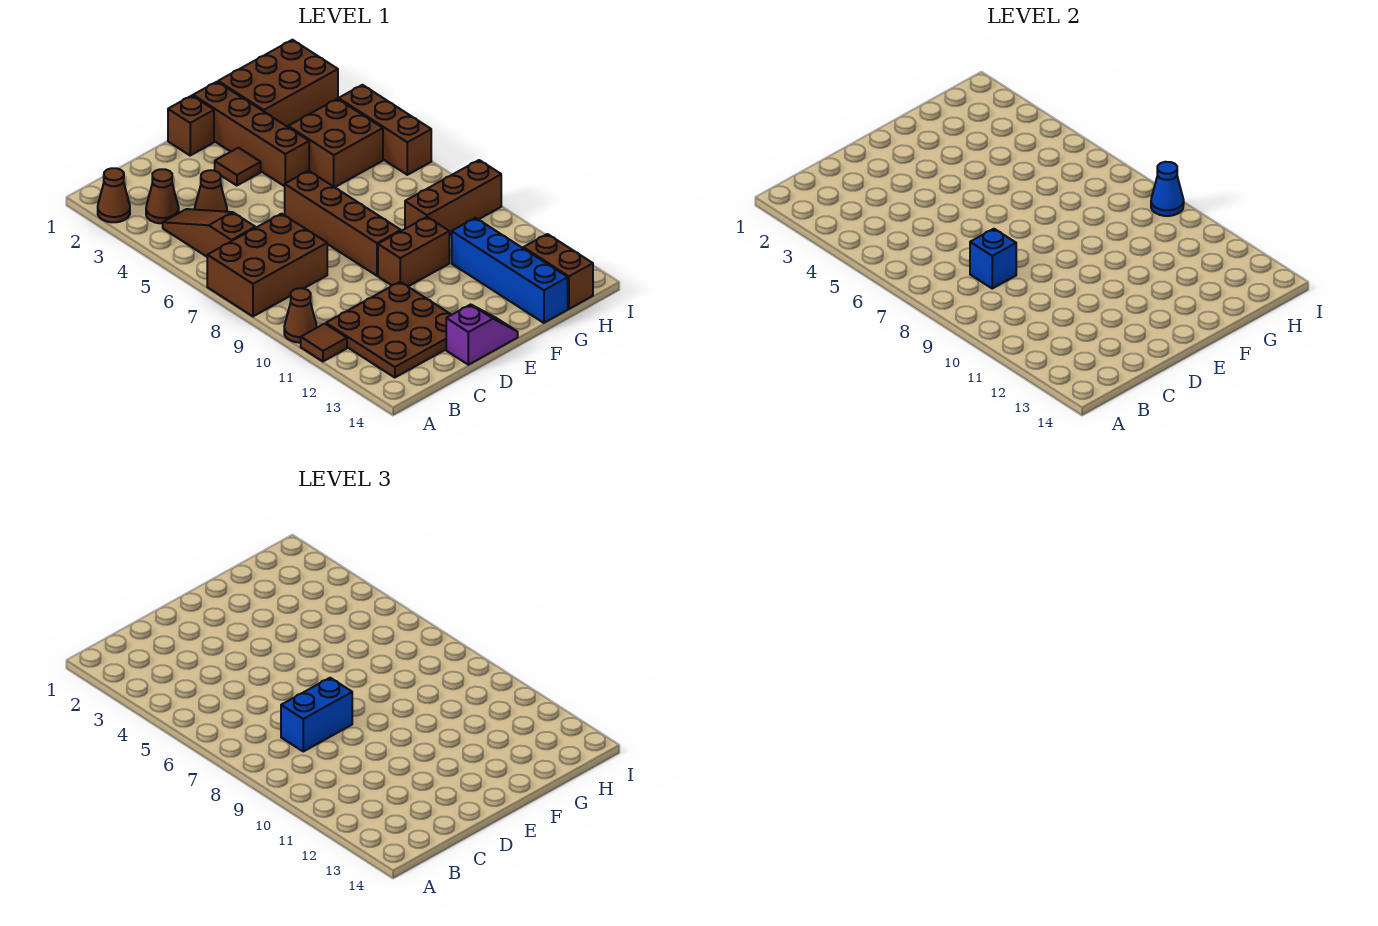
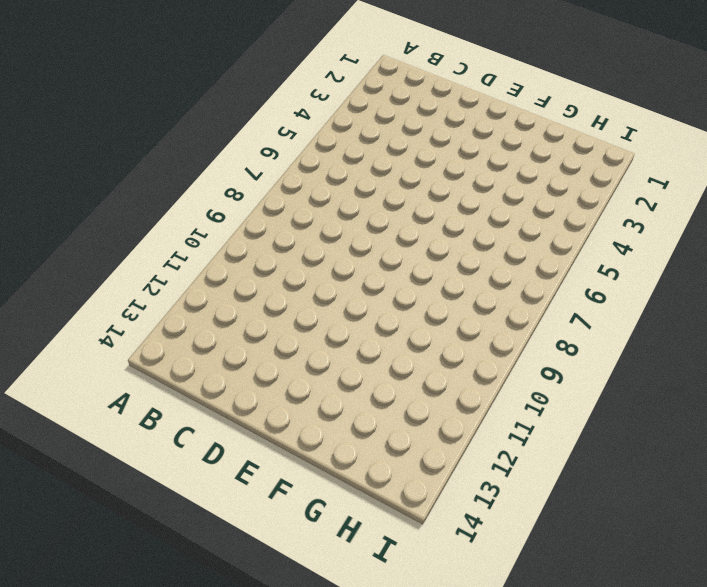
none -> brown cone A2 level 1
none -> brown brick A7:C8 level 1
none -> brown cone A10 level 1

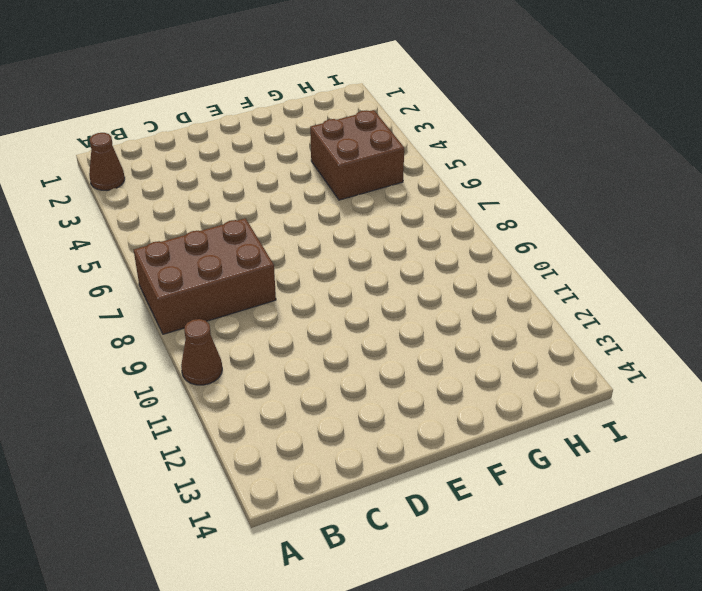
none -> brown tile A11 level 1
none -> brown cone B3 level 1
none -> brown slope B4:B6 level 1 top 6

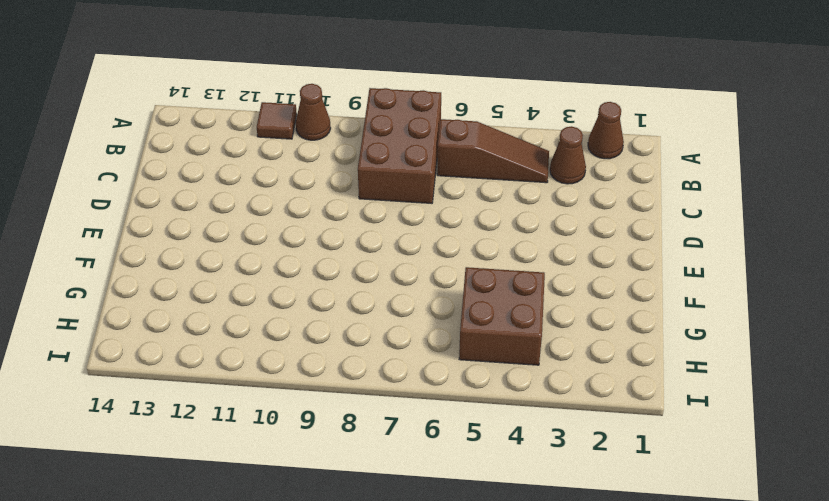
none -> brown plate B11:D13 level 1
none -> brown cone C4 level 1
none -> purple slope D14:E14 level 1 top D

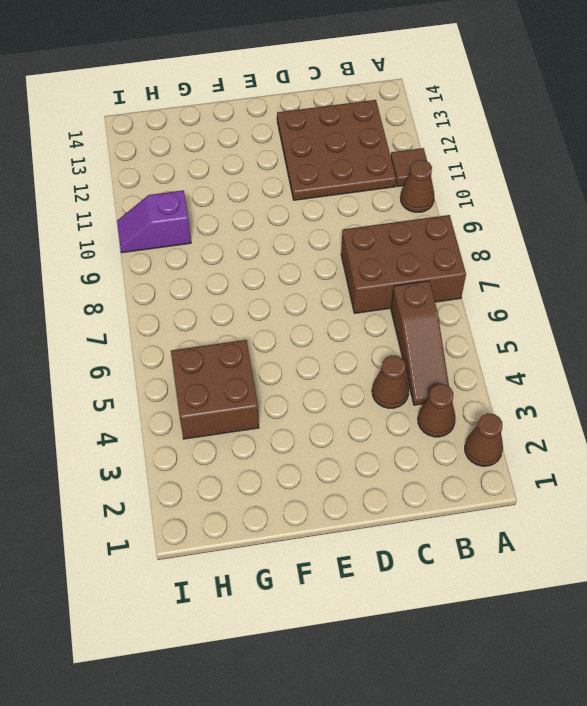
purple slope H10:I10 level 1 top H -> purple slope D14:E14 level 1 top D
none -> brown brick E1 level 1
none -> brown tile E3 level 1
none -> brown brick E6:E9 level 1

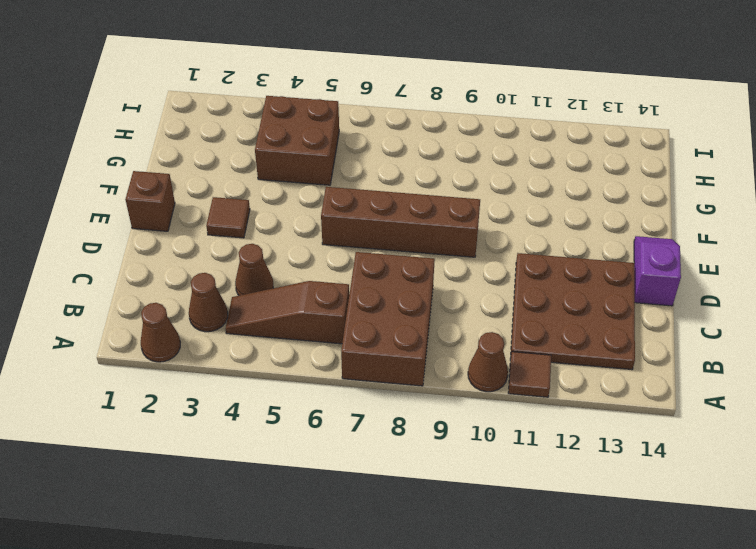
none -> brown brick E10:F10 level 1
none -> brown brick F1:F4 level 1
none -> brown brick G1:I2 level 1

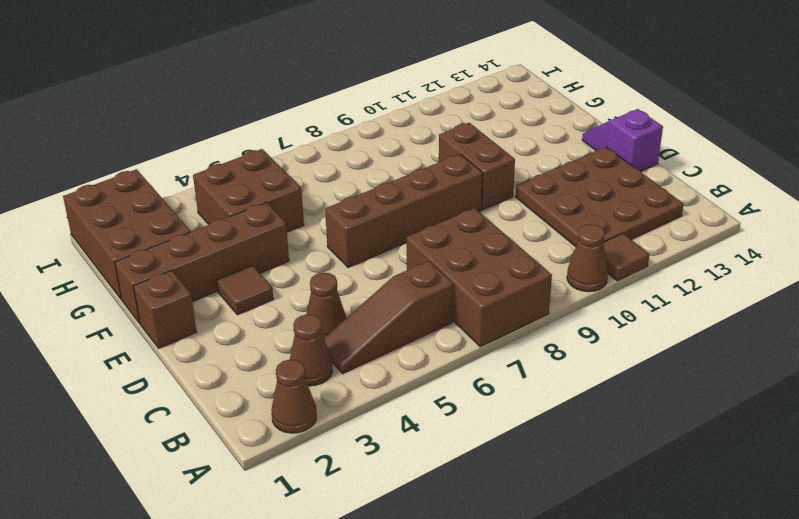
none -> brown brick G9:I9 level 1
none -> blue brick G11:G14 level 1
none -> brown brick H13:H14 level 1

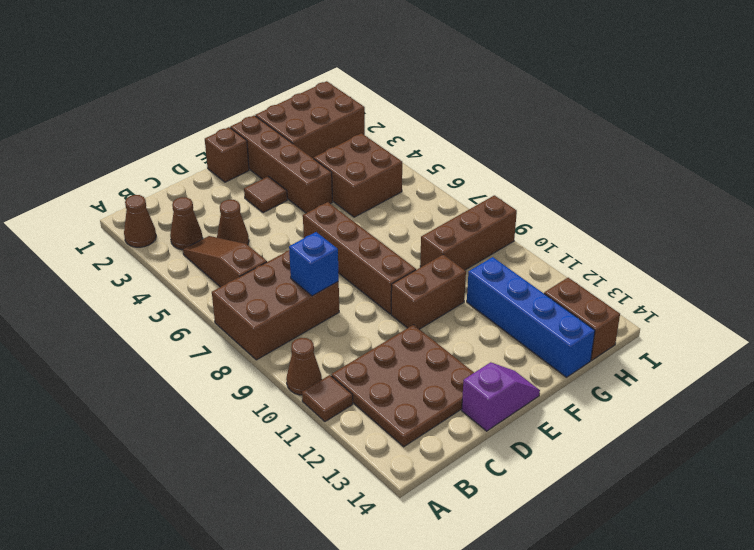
none -> brown brick I4:I6 level 1
none -> blue cone I9 level 2
none -> blue brick C8:D8 level 3

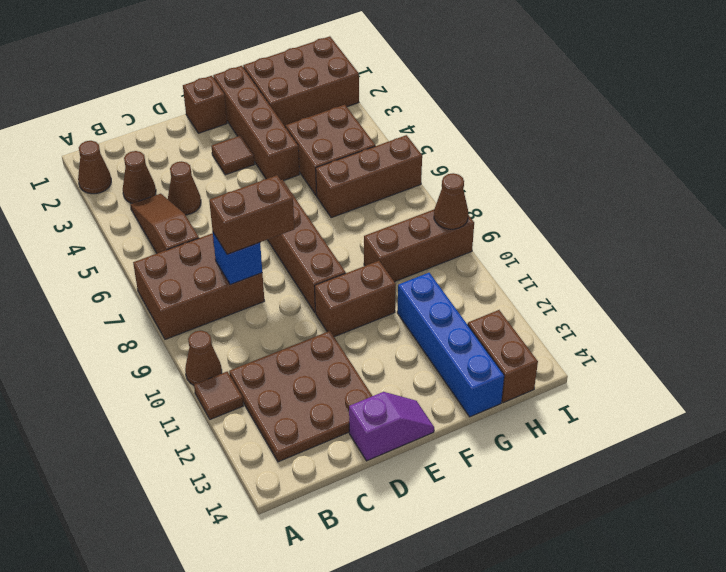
brown brick C8:D8 level 3 -> blue brick C8:D8 level 3
brown brick G6:I6 level 1 -> brown brick I4:I6 level 1
brown cone I9 level 2 -> blue cone I9 level 2

